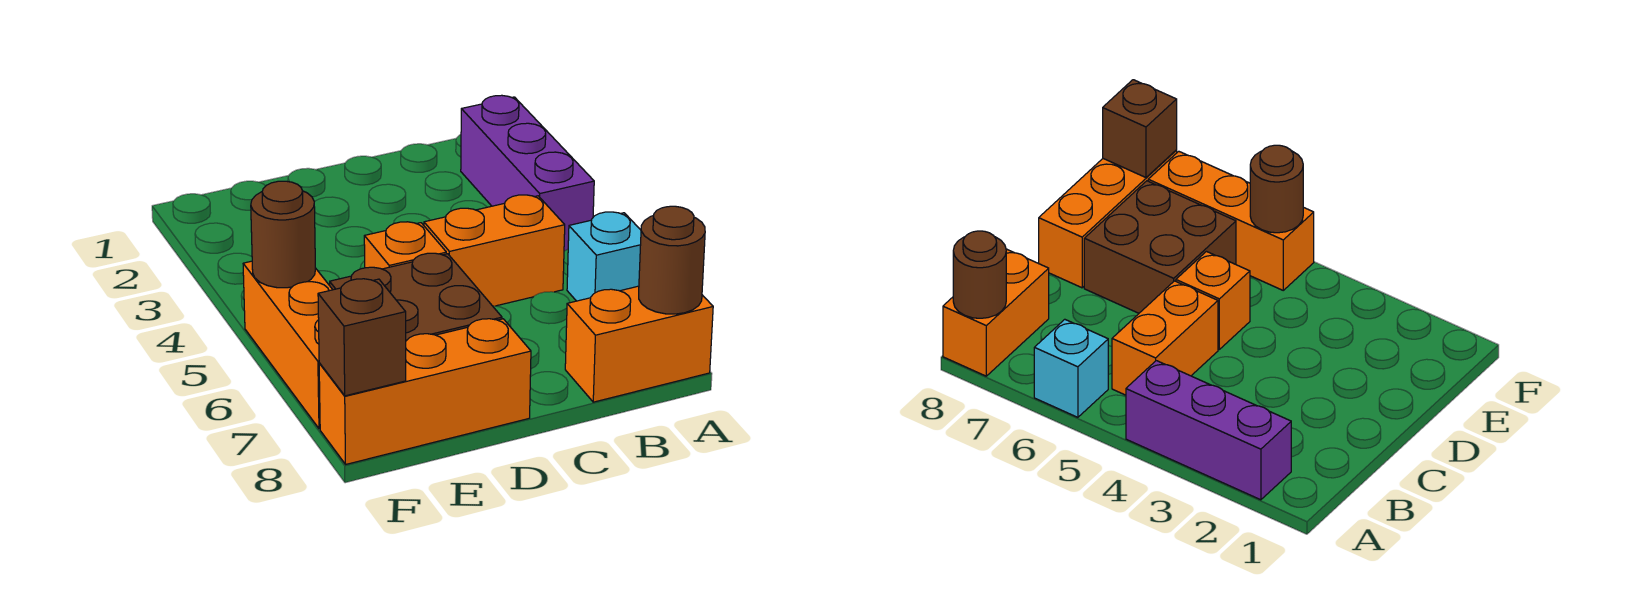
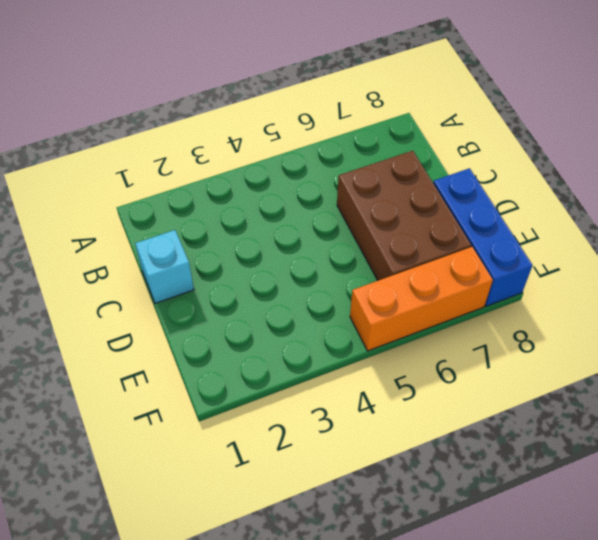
cyan brick C1 level 1 -> cyan brick A6 level 1
brown brick C6:E7 level 1 -> brown brick D6:E7 level 1
blue brick D8:F8 level 1 -> orange brick D8:F8 level 1
none -> purple brick A2:A4 level 1
none -> orange brick A8:B8 level 1

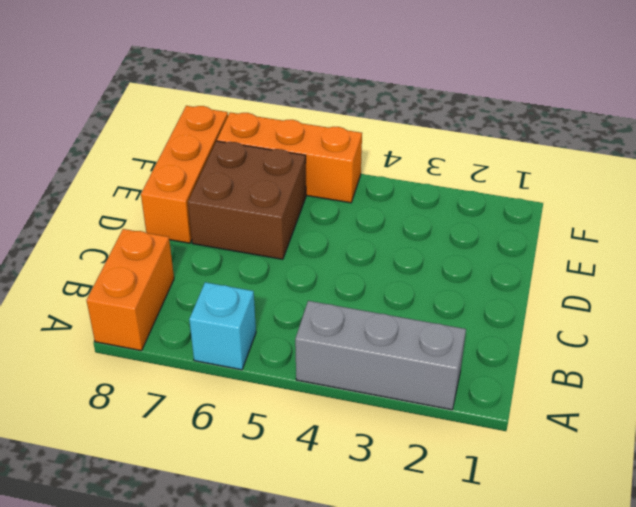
grey brick A2:A4 level 1 -> purple brick A2:A4 level 1
none -> orange brick B5:C5 level 1
none -> orange brick D5 level 1

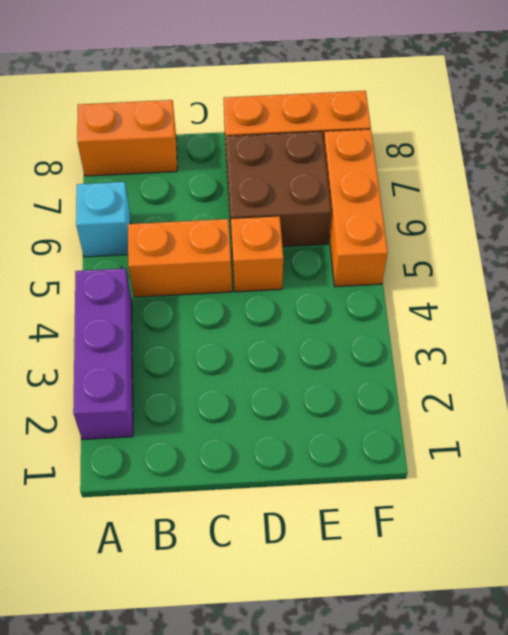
none -> brown round brick A8 level 2
none -> brown round brick F5 level 2

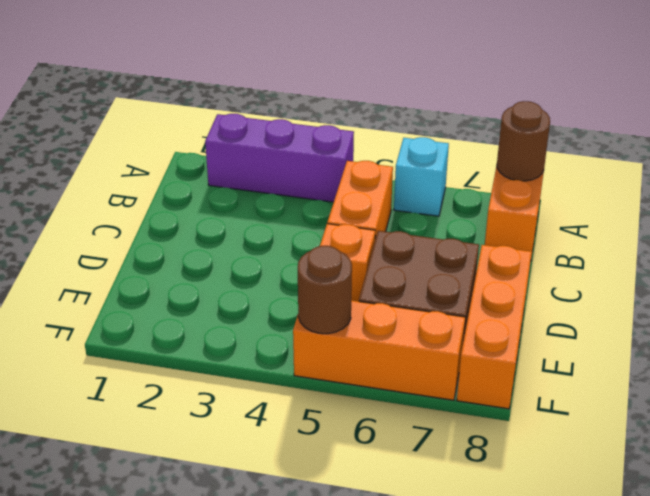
none -> brown brick F8 level 2

